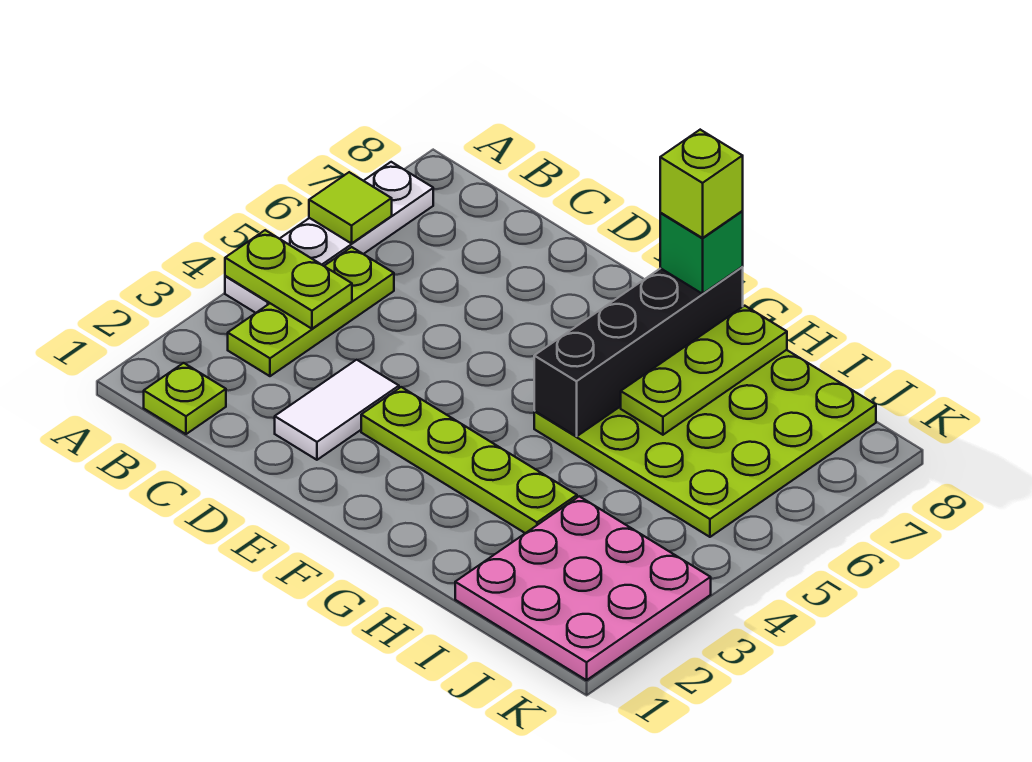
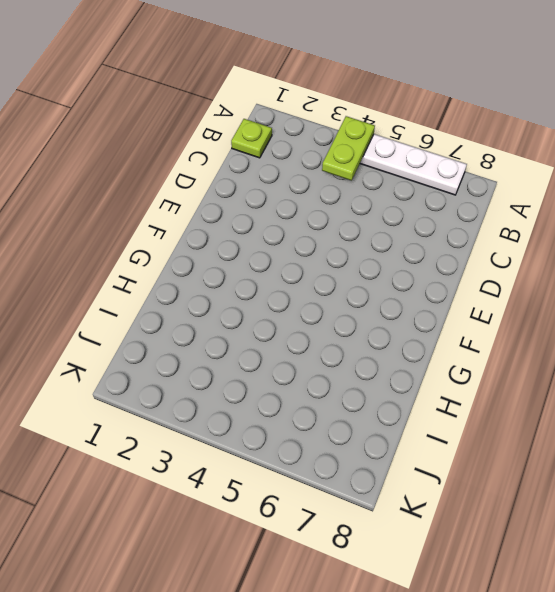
none -> lime plate B3:B5 level 1
none -> white tile D2:D3 level 1
none -> lime plate E3:H3 level 1

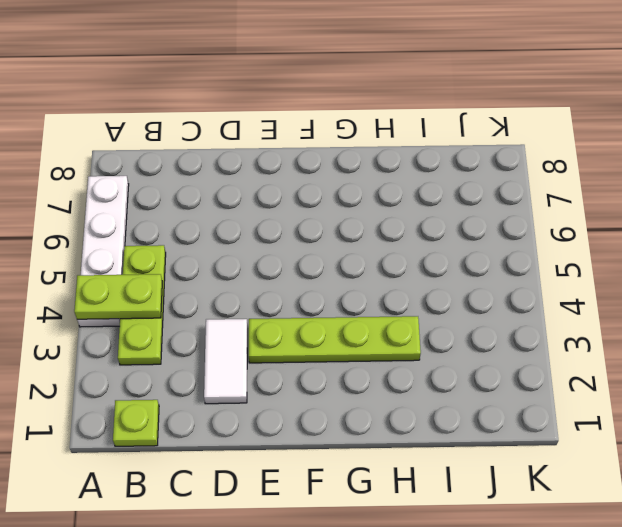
none -> lime plate G5:J8 level 1
none -> pink plate I1:K3 level 1
none -> lime tile A6 level 2

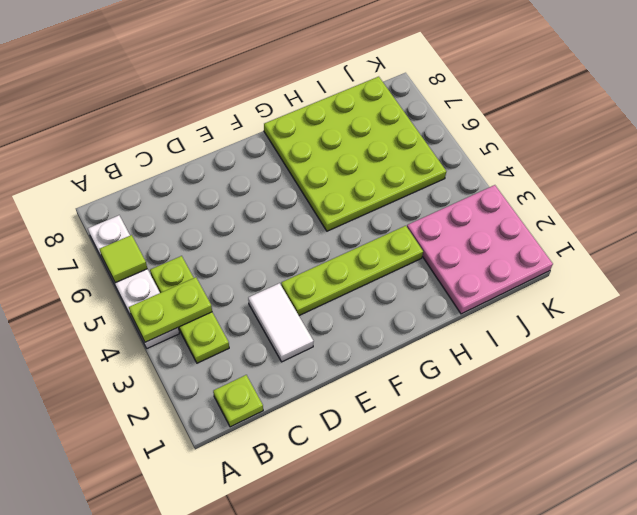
none -> black brick G5:G8 level 2
none -> lime plate H6:H8 level 2
none -> green brick G8 level 3

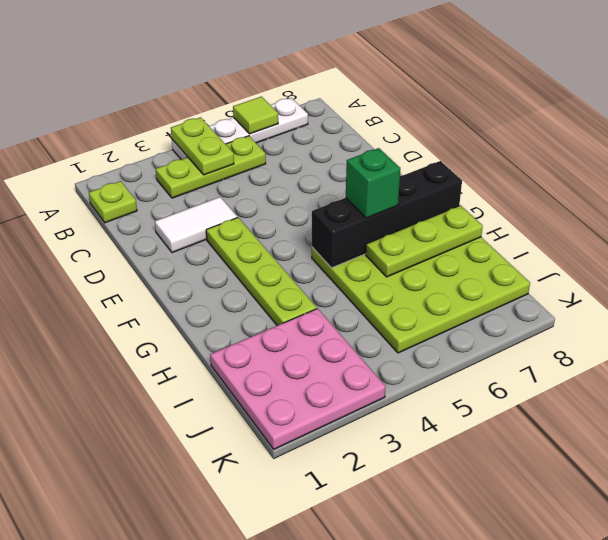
green brick G6 level 3 -> green brick G8 level 3
none -> lime brick G8 level 4

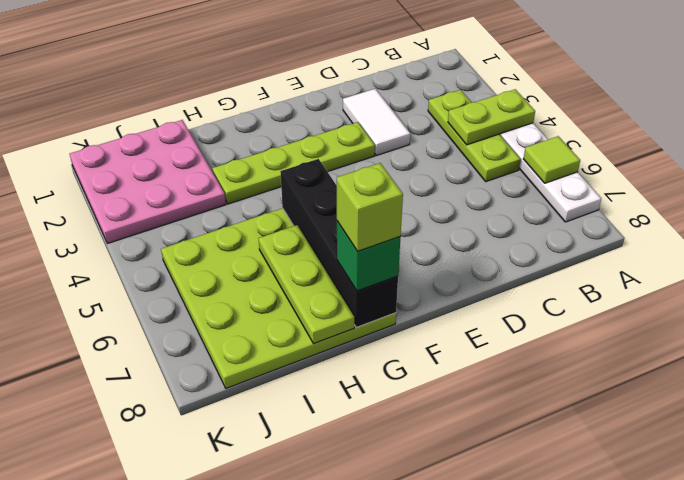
none -> lime plate B1 level 1

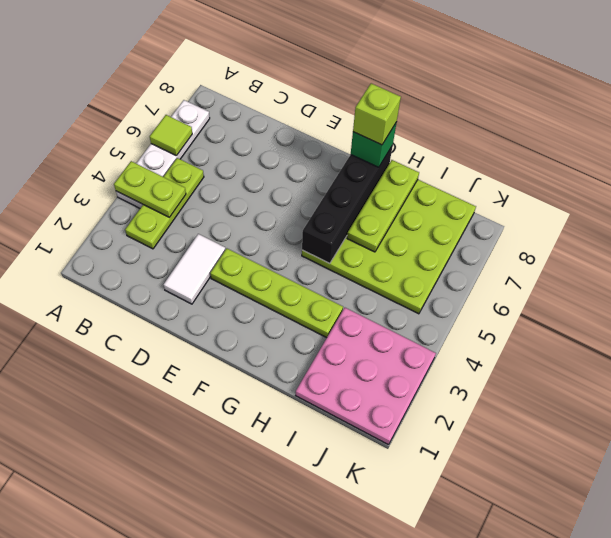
none -> lime plate B1 level 1

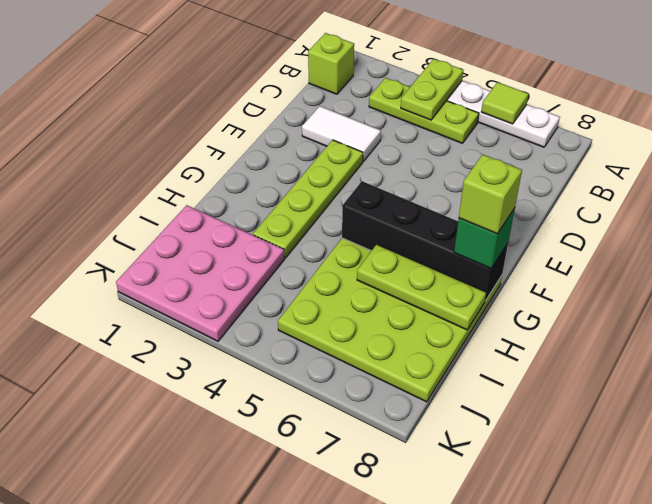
lime brick B1 level 1 -> lime plate B1 level 1

